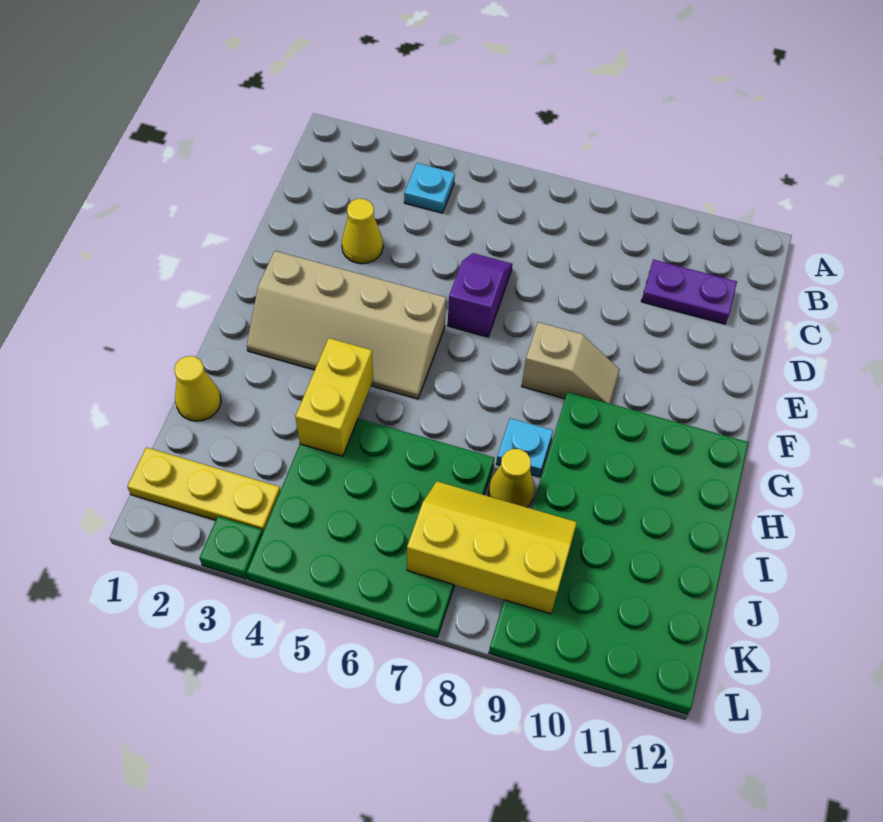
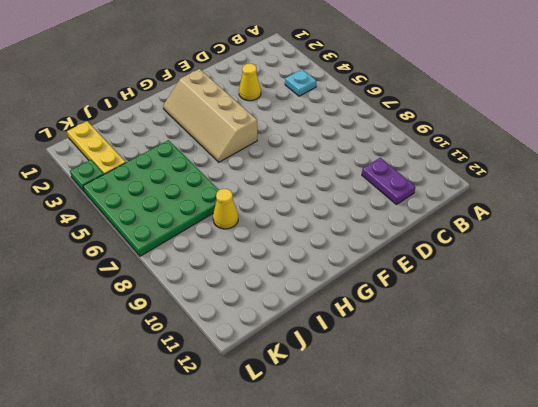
none -> purple slope D6:E6 level 1 top E
none -> tan slope F8:F9 level 1 top 8
none -> green plate G9:L12 level 1

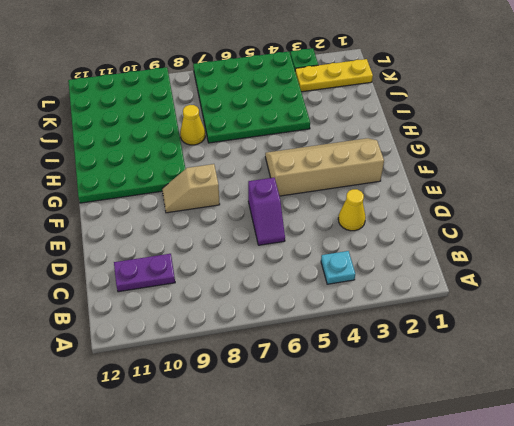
none -> cyan plate H8 level 1
none -> yellow cone I1 level 1
none -> yellow brick H4:I4 level 2

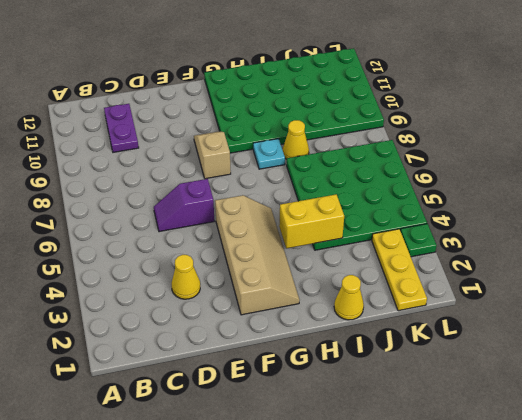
none -> cyan plate B4 level 1
none -> yellow slope J7:K9 level 2 top K

